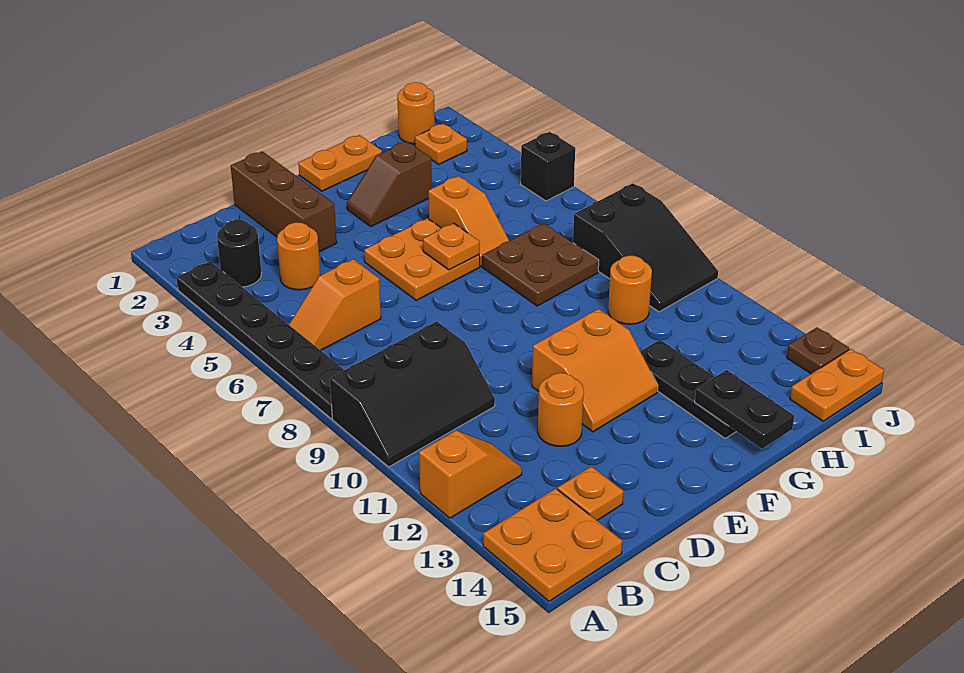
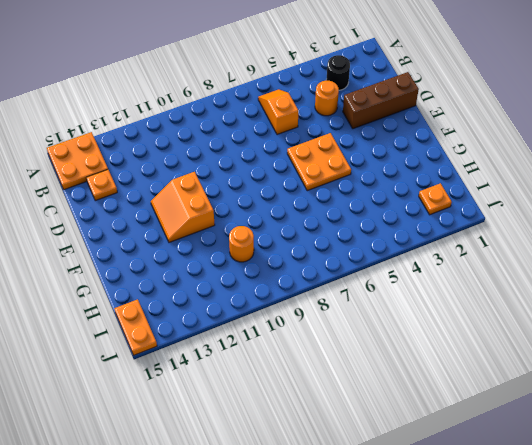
none -> black plate A3:A8 level 1
none -> black slope A9:C10 level 1 top 9
none -> orange slope A12:B12 level 1 top A

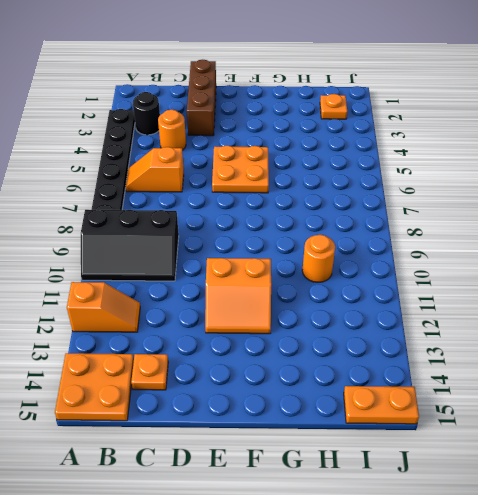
none -> orange round brick D12 level 1
none -> orange plate F1:G1 level 1
none -> brown slope F3:G3 level 1 top G

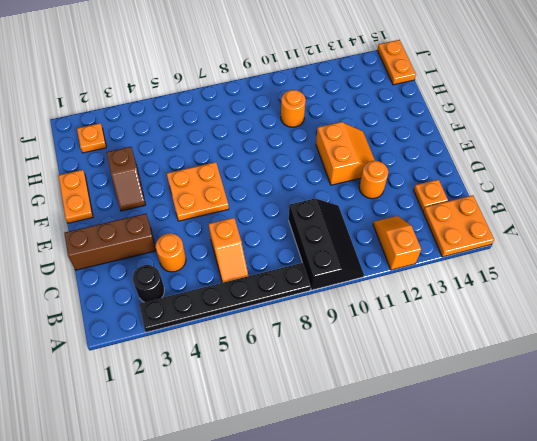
none -> orange slope G5:G6 level 1 top 5
none -> brown plate G7:H8 level 1
none -> black plate G12:G14 level 1

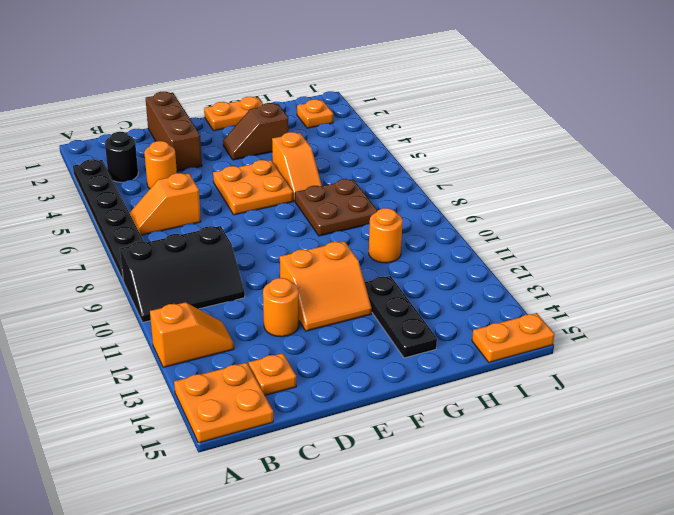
none -> orange round brick I1 level 1
none -> black slope I8:J10 level 1 top 8
none -> black brick J5 level 1

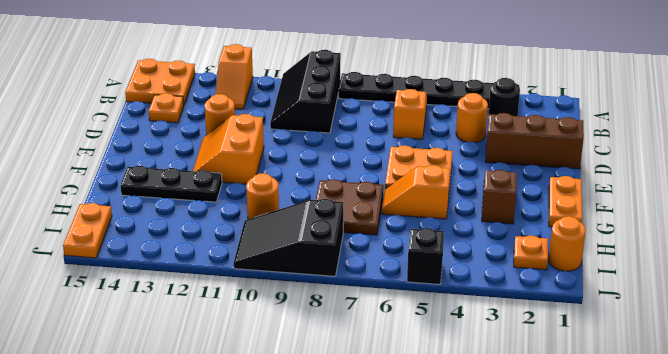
none -> brown plate J14 level 1
none -> orange plate F6 level 2
none -> black plate G14:G15 level 2

